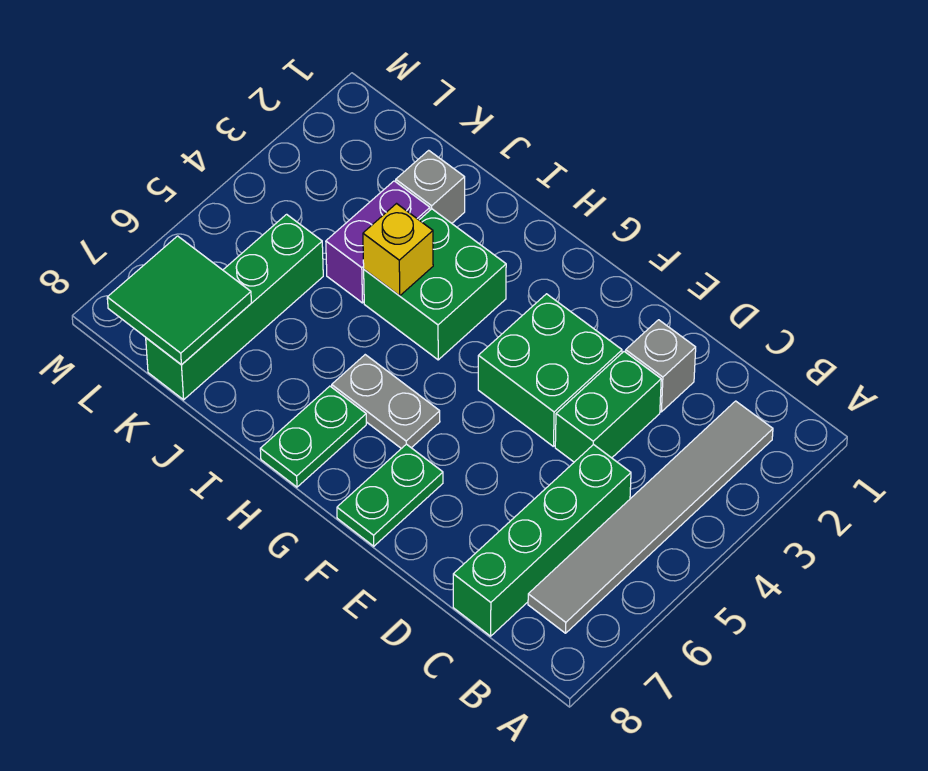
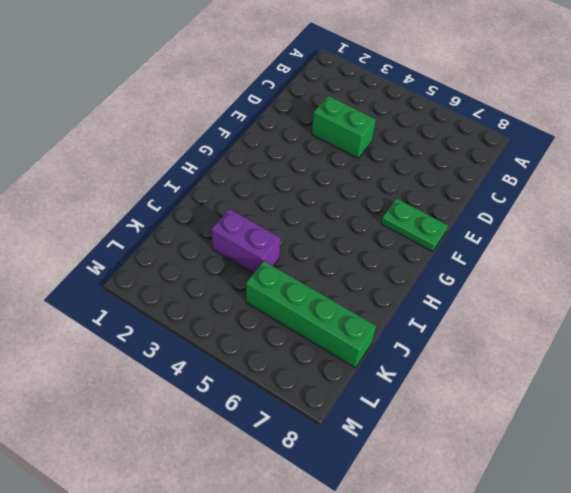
none -> grey tile B2:B7 level 1
none -> green brick C5:C8 level 1
none -> grey brick D2 level 1

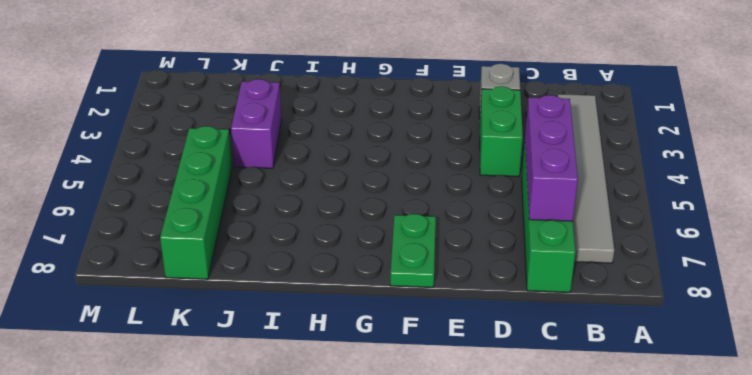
purple brick C5:C7 level 2 -> none
none -> green brick E3:F4 level 1
none -> grey plate G6:H6 level 1
none -> green brick H3:I4 level 1

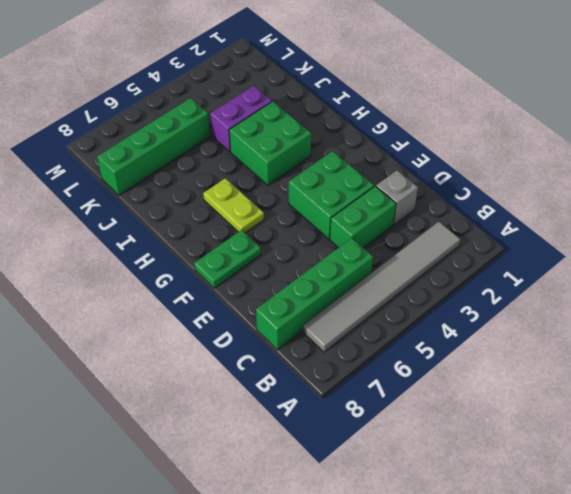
lime plate G6:H6 level 1 -> grey plate G6:H6 level 1
none -> green plate H7:H8 level 1
none -> grey brick J2 level 1
none -> yellow brick I4 level 2

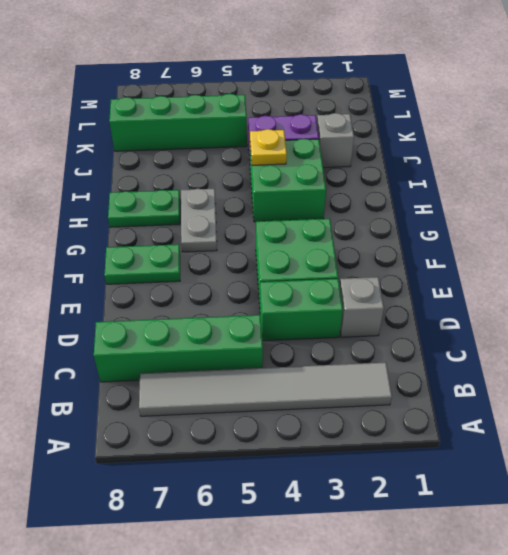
yellow plate I4 level 2 -> yellow brick I4 level 2
none -> green tile K7:L8 level 2

